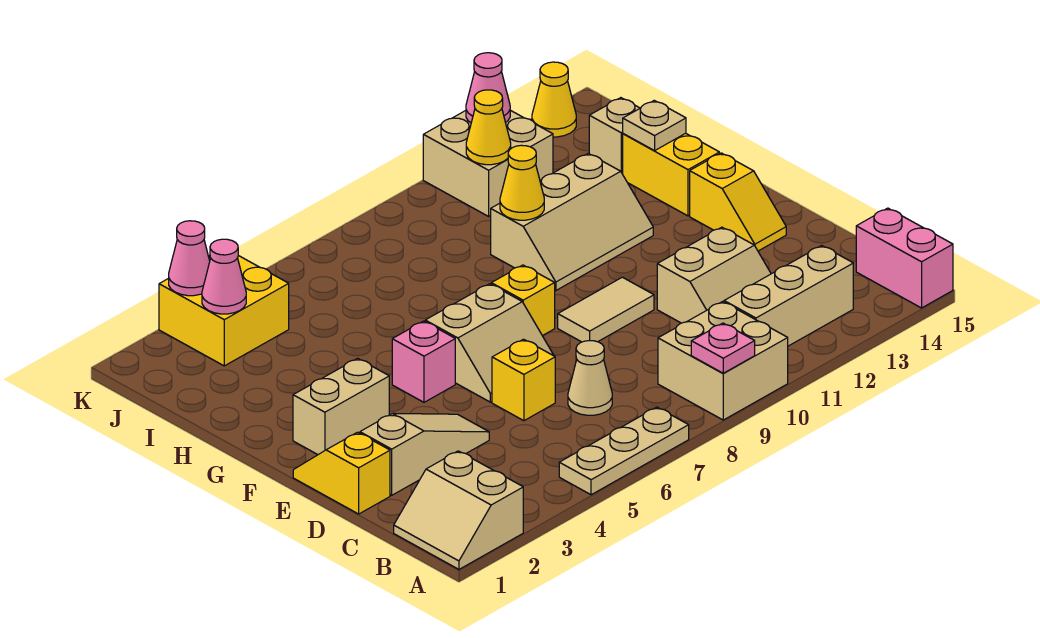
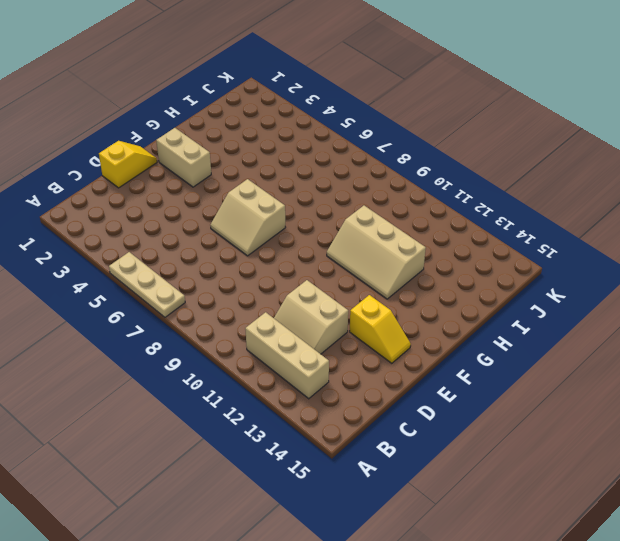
yellow slope E13:E14 level 1 top 13 -> yellow slope E14:F14 level 1 top F
none -> tan slope A1:B2 level 1 top 2
none -> tan brick A9:B10 level 1
none -> pink brick A15:B15 level 1

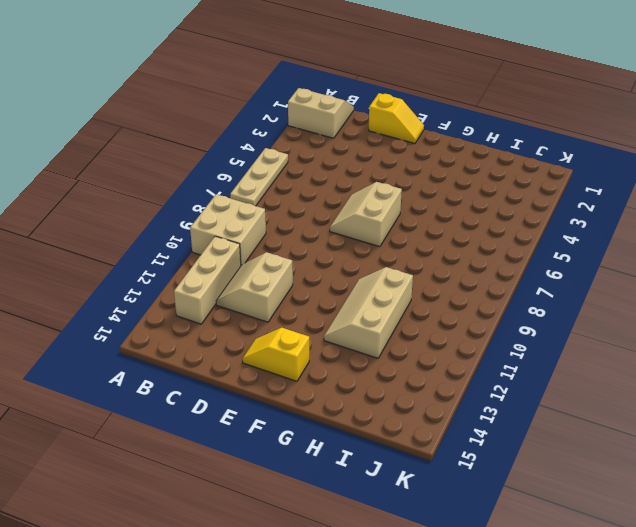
none -> pink brick A15:B15 level 1
none -> tan cone C7 level 1
none -> tan slope D2:D4 level 1 top 2

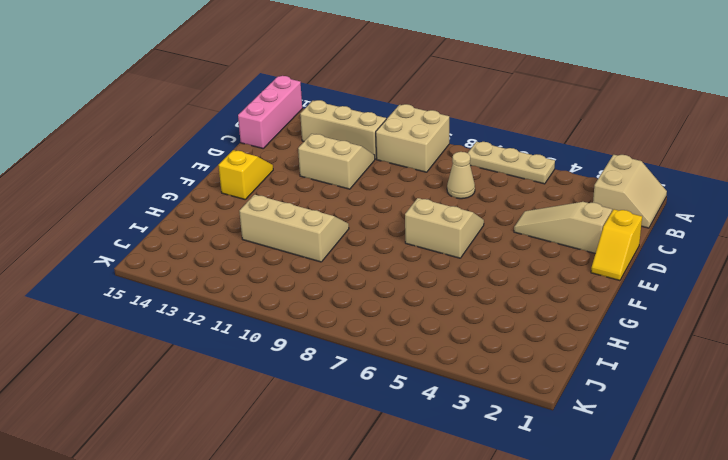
pink brick A15:C15 level 1 -> pink brick A15:B15 level 1
none -> yellow brick D6 level 1
none -> tan tile E9:E10 level 1
none -> tan brick F2:F3 level 1

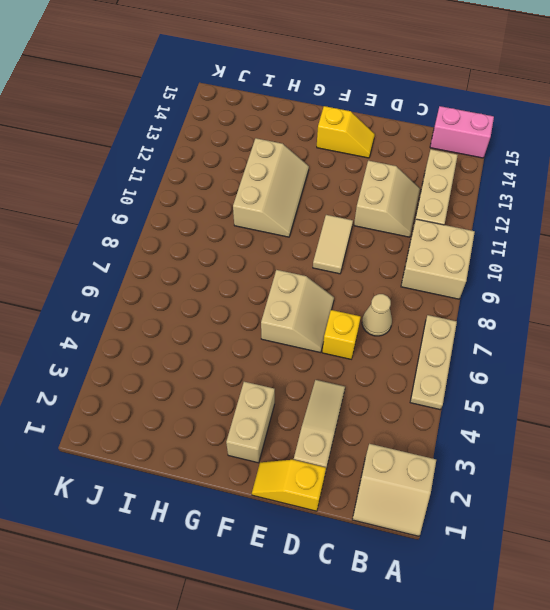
none -> pink brick F5 level 1
none -> yellow brick F8 level 1
none -> yellow brick G14:H14 level 1

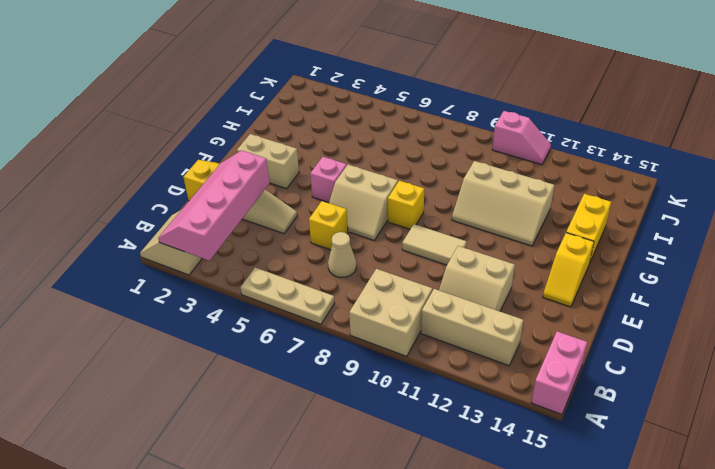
pink slope A2:D3 level 2 top 3 -> none
pink slope K10:K11 level 1 top 10 -> tan brick J11:K12 level 1
none -> tan brick I14 level 1
none -> yellow brick J3:K4 level 1
none -> yellow cone K14 level 1

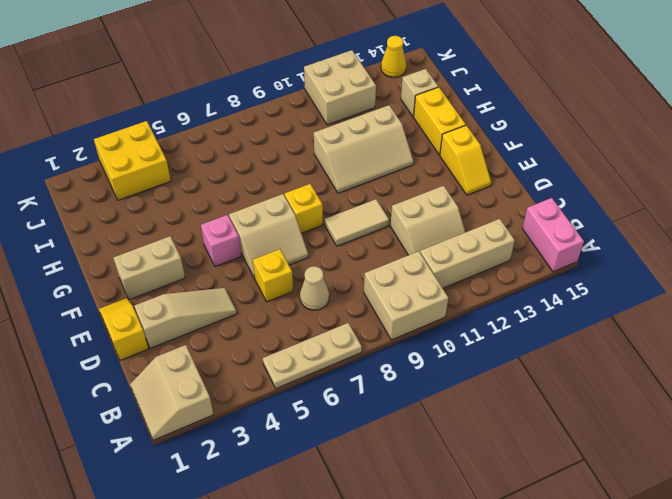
none -> pink plate A9 level 2
none -> yellow cone H10 level 2
none -> tan plate H14 level 2

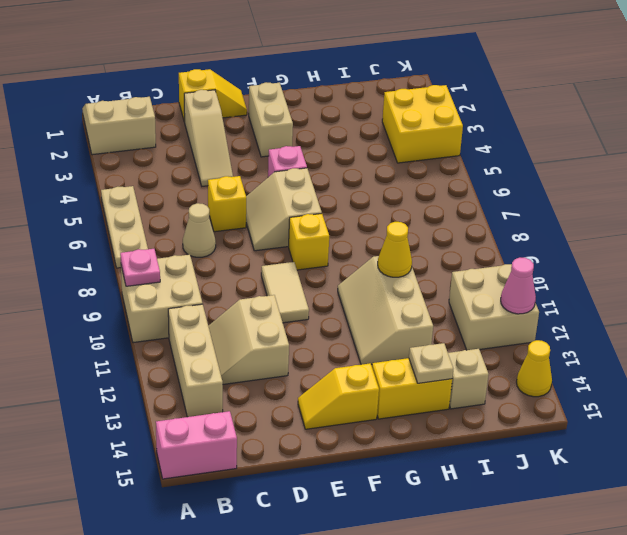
none -> pink cone J3 level 2
none -> yellow cone J11 level 2
none -> pink cone K3 level 2

